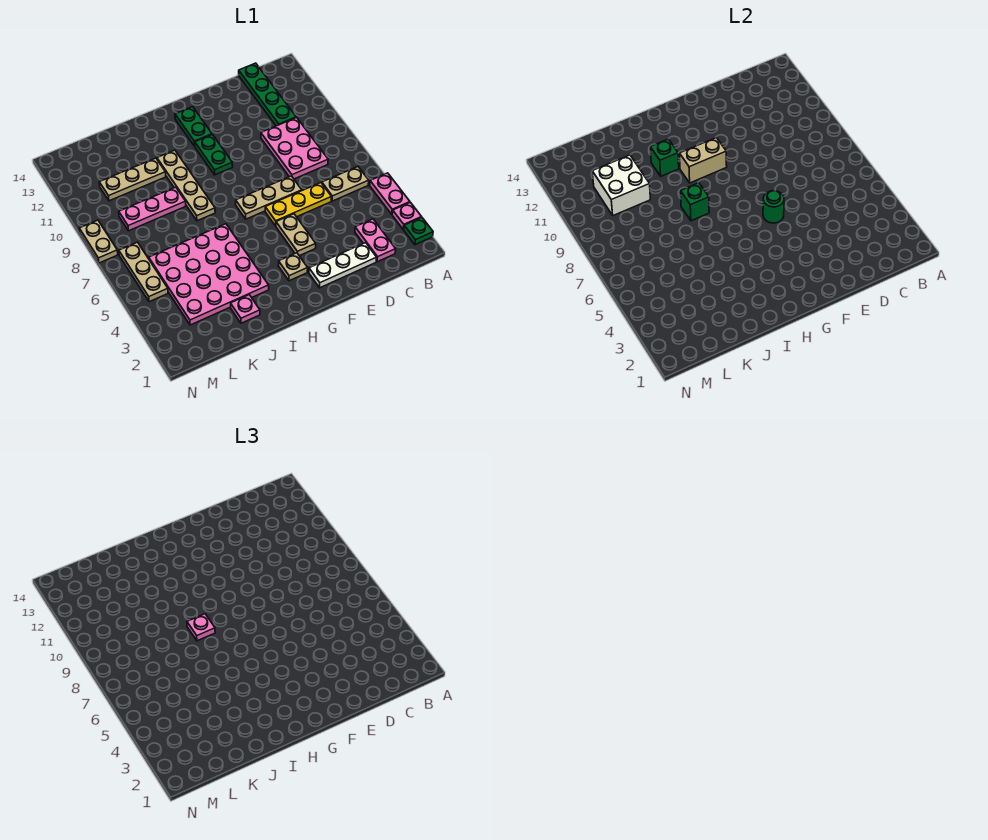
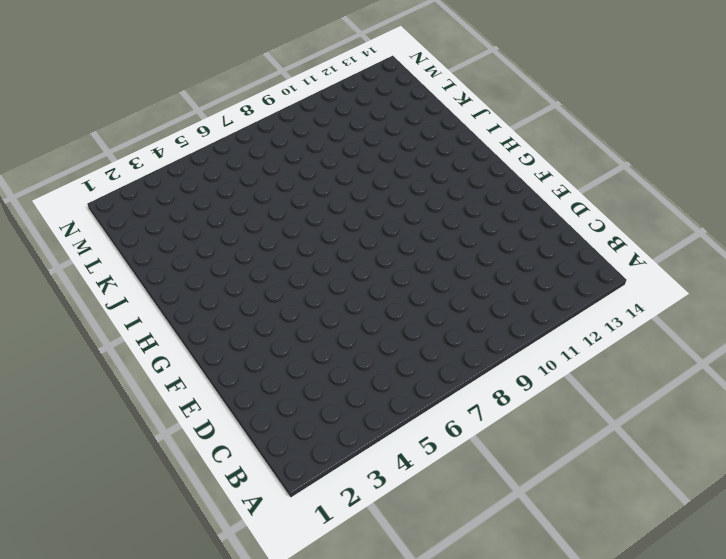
none -> green plate A2 level 1
none -> pink plate A3 level 1
none -> pink plate A4:A5 level 1

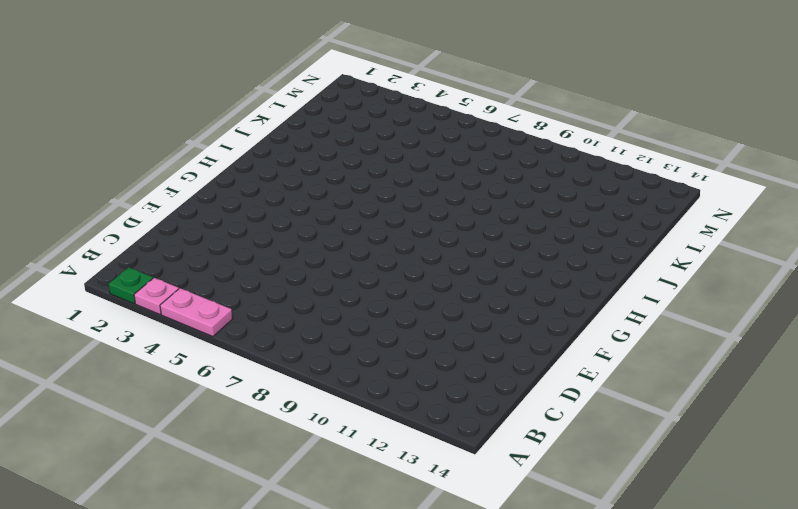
none -> tan plate B6:C6 level 1
none -> pink plate C2:C3 level 1
none -> pink plate C8:D10 level 1

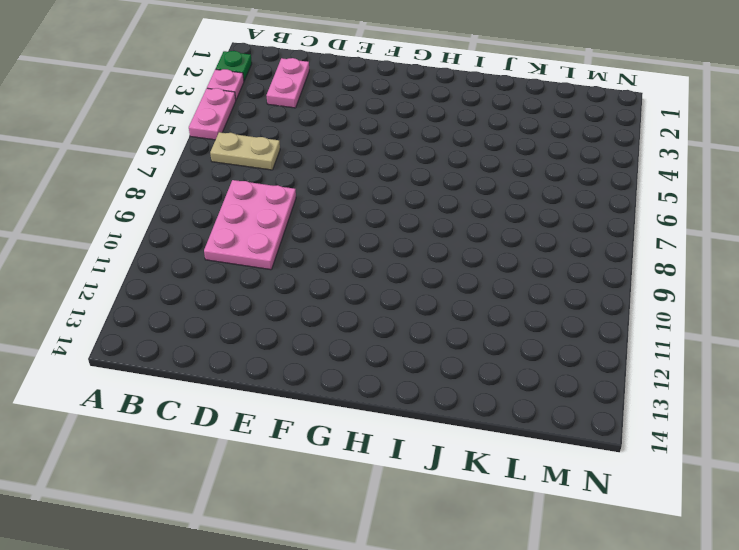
none -> green plate C11:C14 level 1
none -> white plate D2:F2 level 1
none -> yellow plate D6:F6 level 1

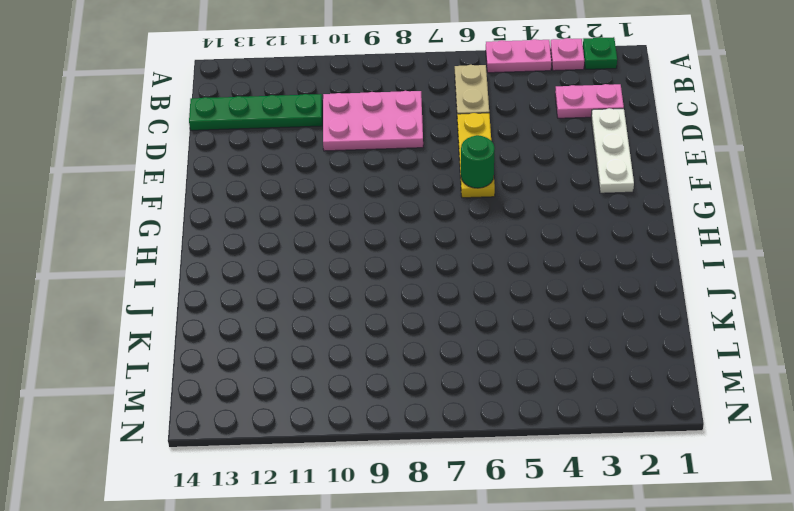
none -> tan plate E7:G7 level 1
none -> tan plate F4:F5 level 1
none -> tan plate G3 level 1

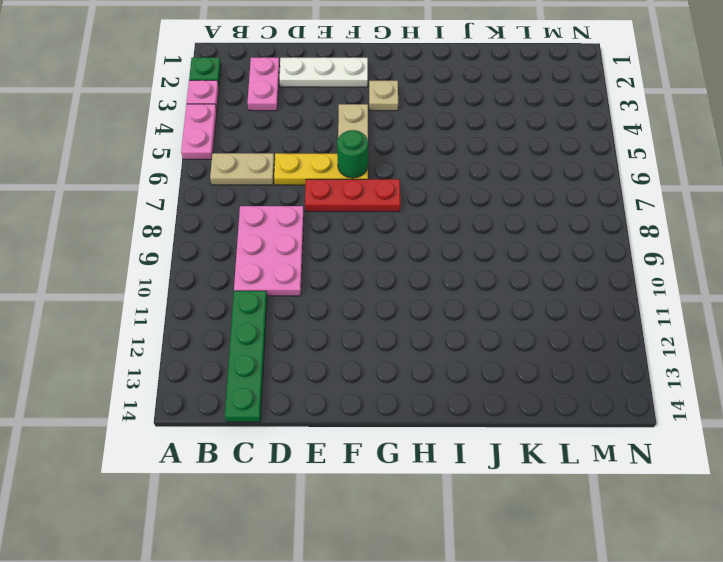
red plate E7:G7 level 1 -> tan plate E7:G7 level 1
none -> green plate G10:G11 level 1
none -> green plate G12:G13 level 1
none -> pink plate I3:L6 level 1

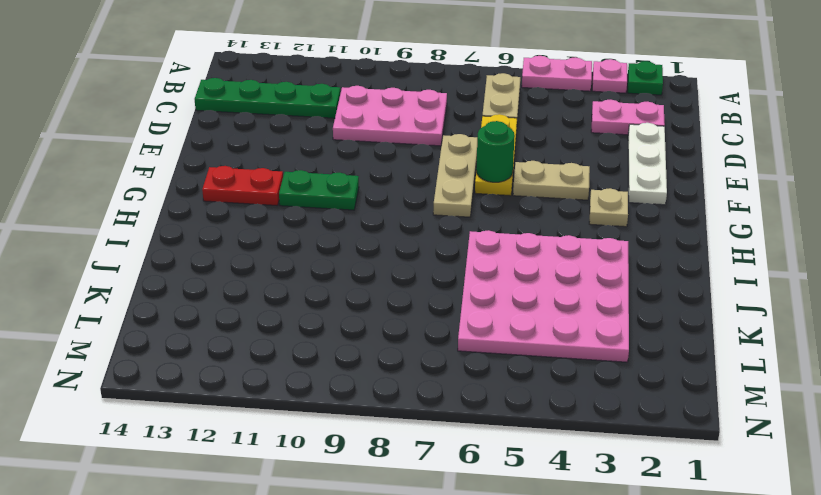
red plate G12:G13 level 1 -> green plate G12:G13 level 1
none -> tan plate I8:I11 level 1
none -> pink plate J2 level 1
none -> pink plate J9:L9 level 1

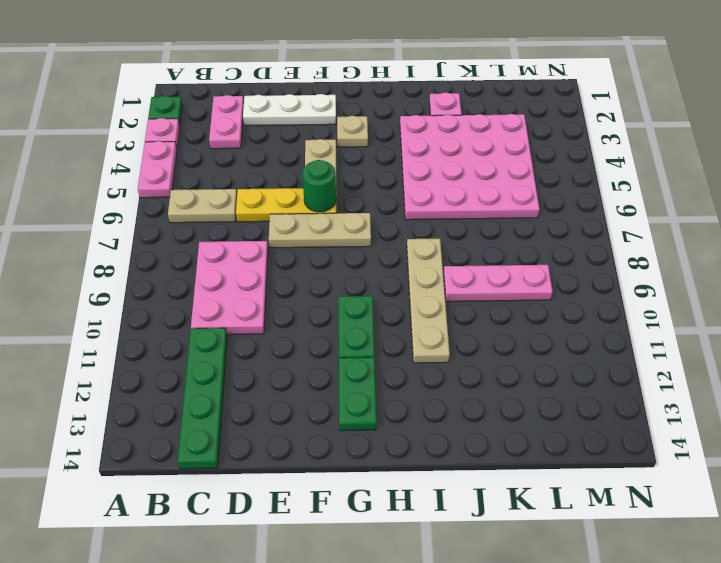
none -> tan plate J11:L11 level 1
none -> tan plate M5:M7 level 1
none -> tan plate N8:N9 level 1

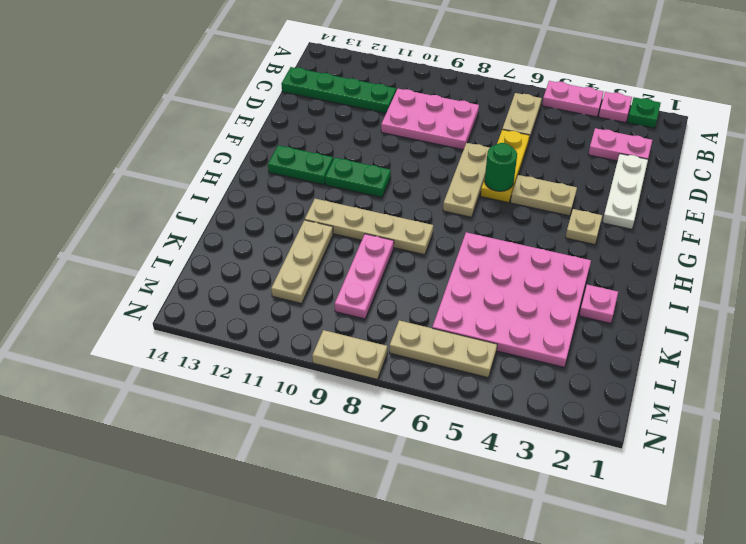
none -> tan brick G10:H10 level 2
none -> green brick I8 level 2
none -> green brick I11 level 2

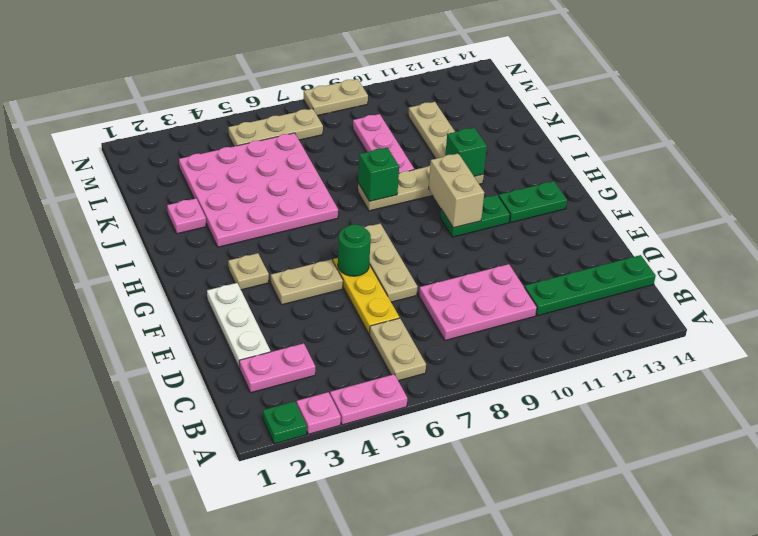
none -> white brick K10:L11 level 2
none -> pink plate I8 level 3

